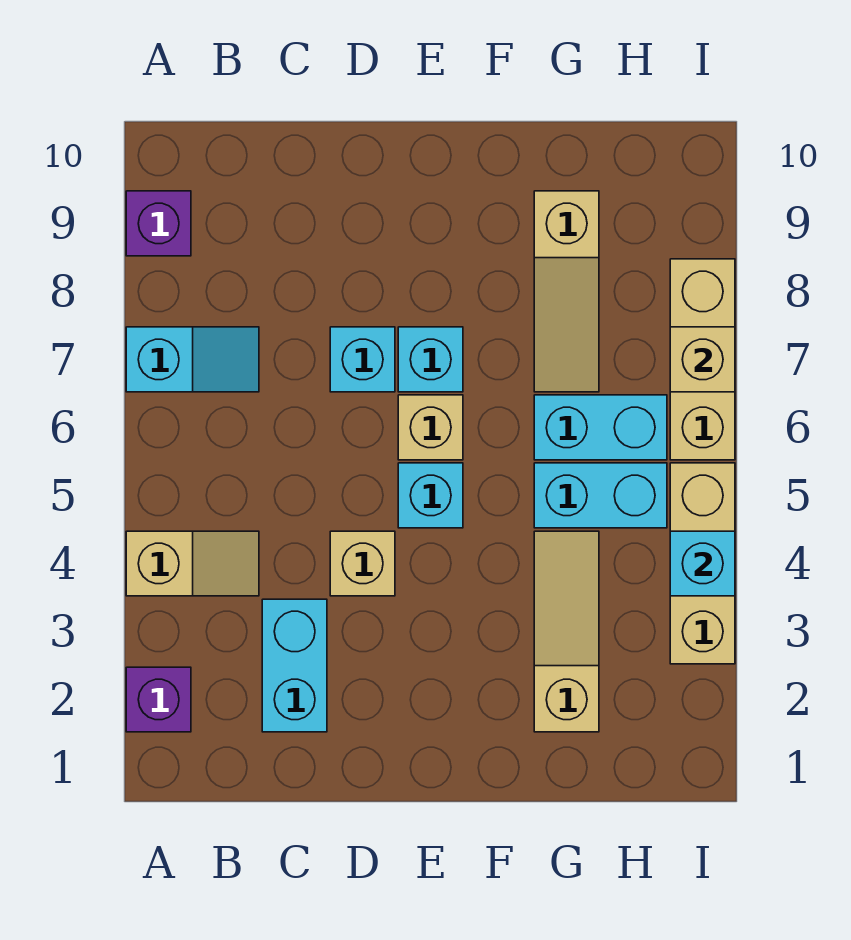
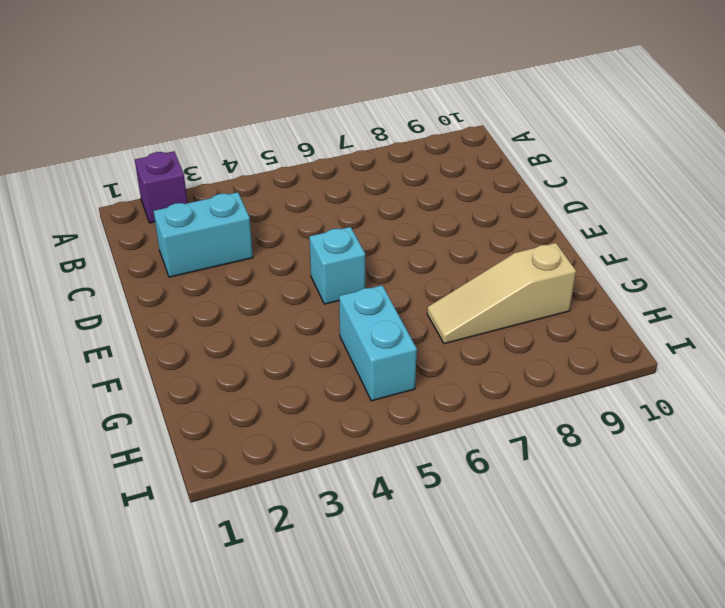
none -> tan slope A4:B4 level 1 top A
none -> cyan slope A7:B7 level 1 top A
none -> purple brick A9 level 1

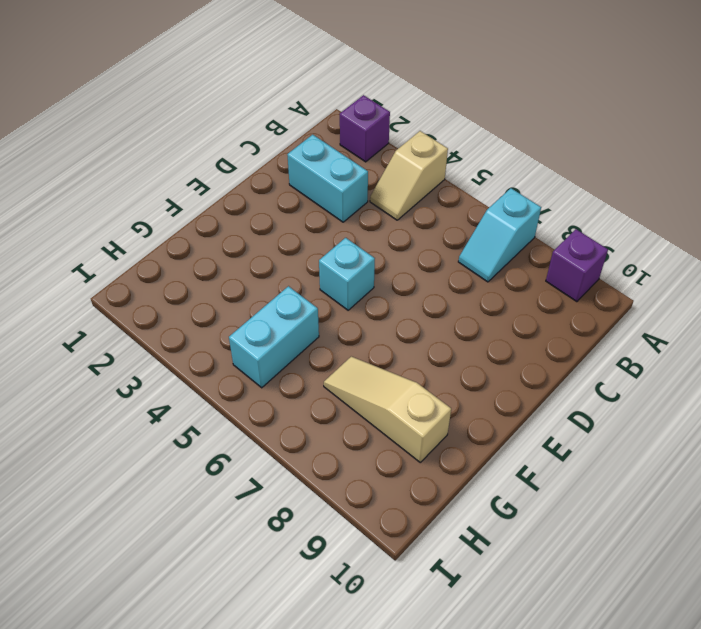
none -> tan brick D4 level 1
none -> cyan brick D7 level 1
none -> tan brick E6 level 1

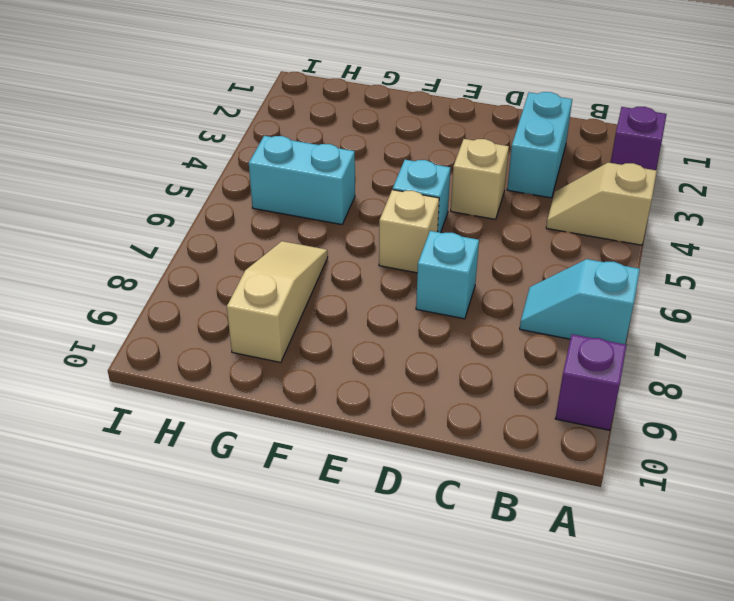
none -> cyan brick E7 level 1
none -> tan slope G2:G4 level 1 top 2
none -> cyan brick G6:H6 level 1

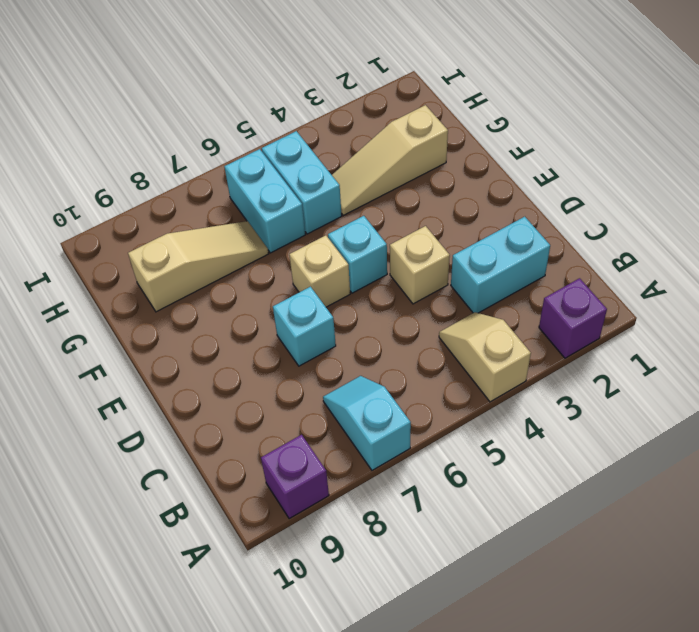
none -> cyan brick E7 level 1
none -> tan brick I3:I5 level 1
none -> tan brick I6:I8 level 1

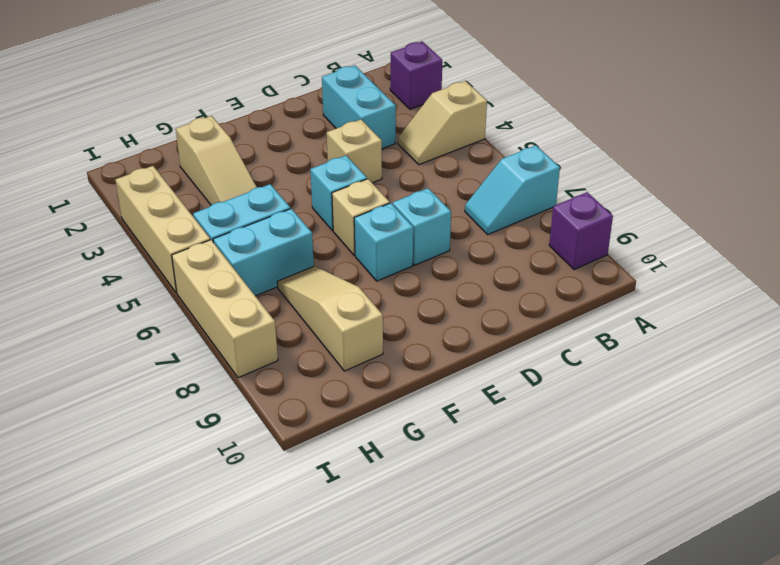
none -> cyan brick I4 level 2
none -> tan brick I7 level 2

